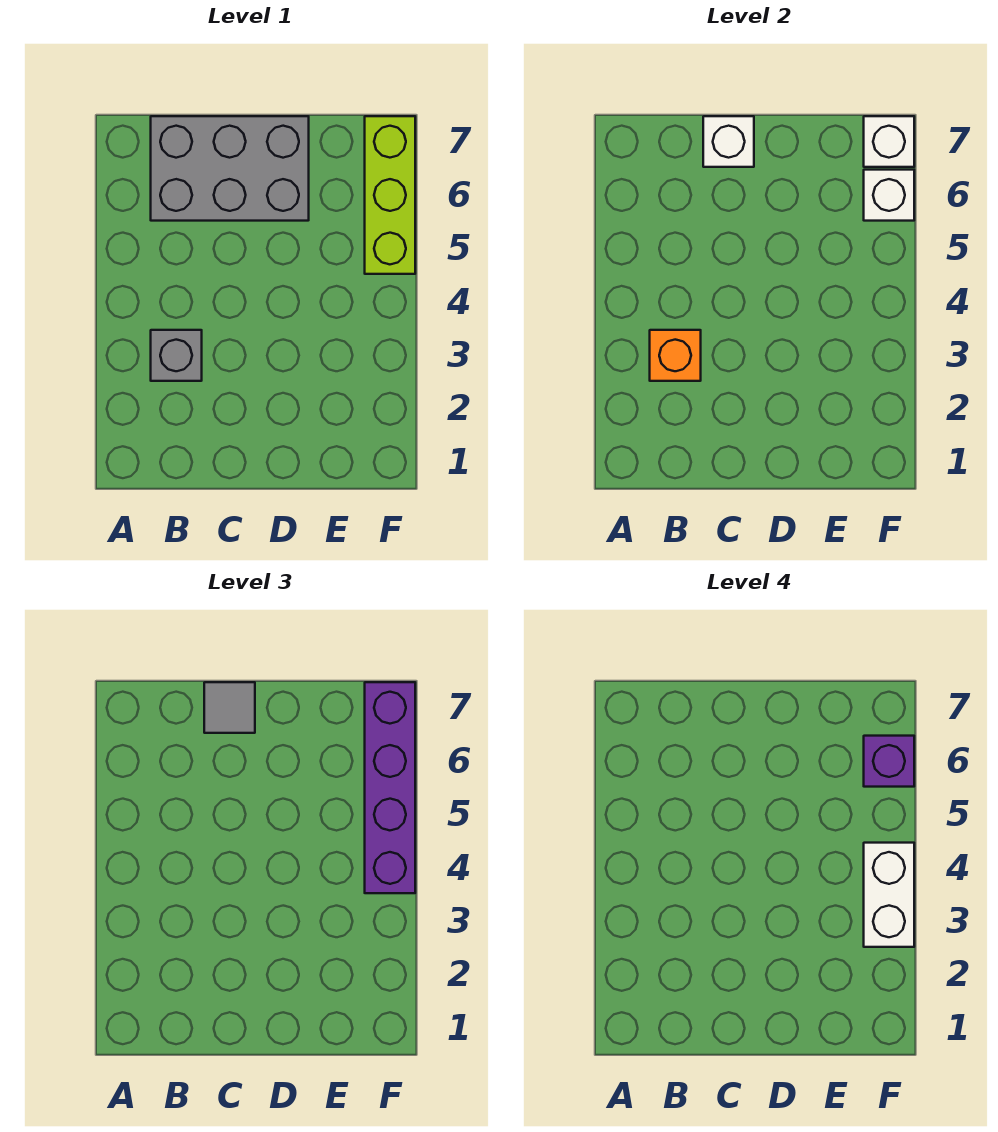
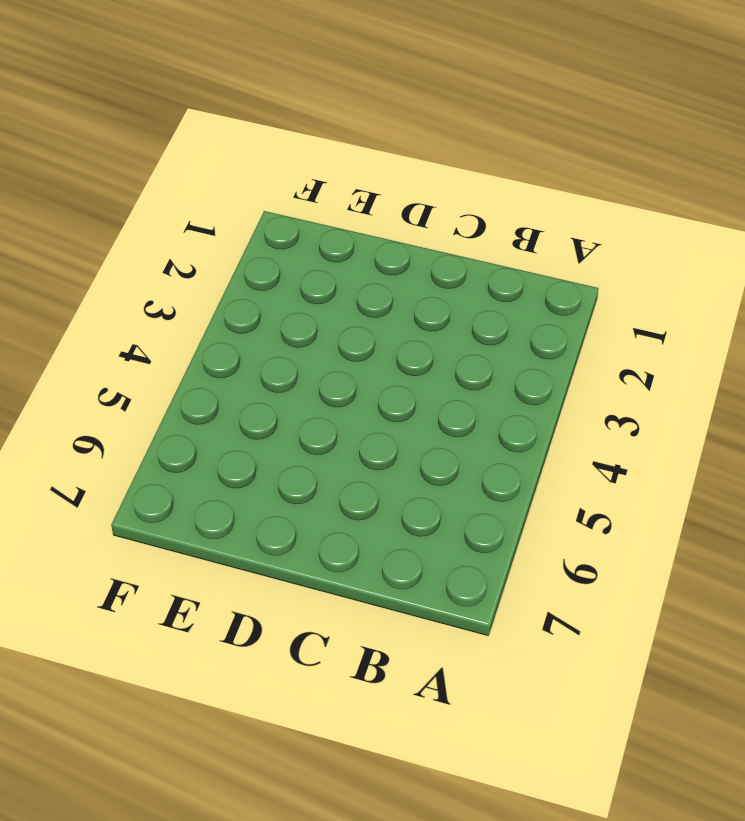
none -> grey brick B3 level 1
none -> grey brick B6:D7 level 1

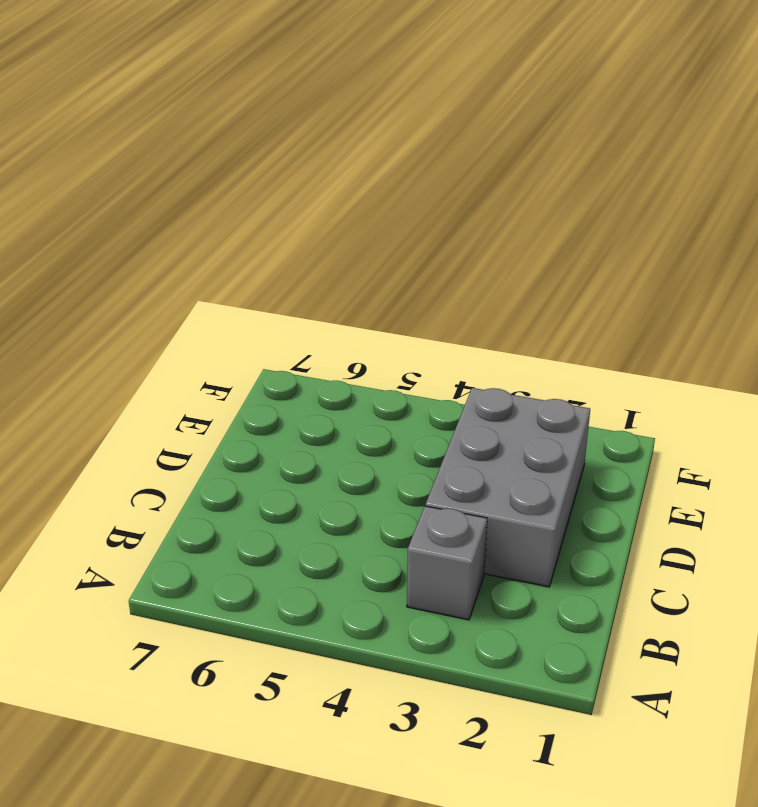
grey brick C2:E3 level 1 -> grey brick B6:D7 level 1
none -> lime brick F5:F7 level 1
none -> orange brick B3 level 2

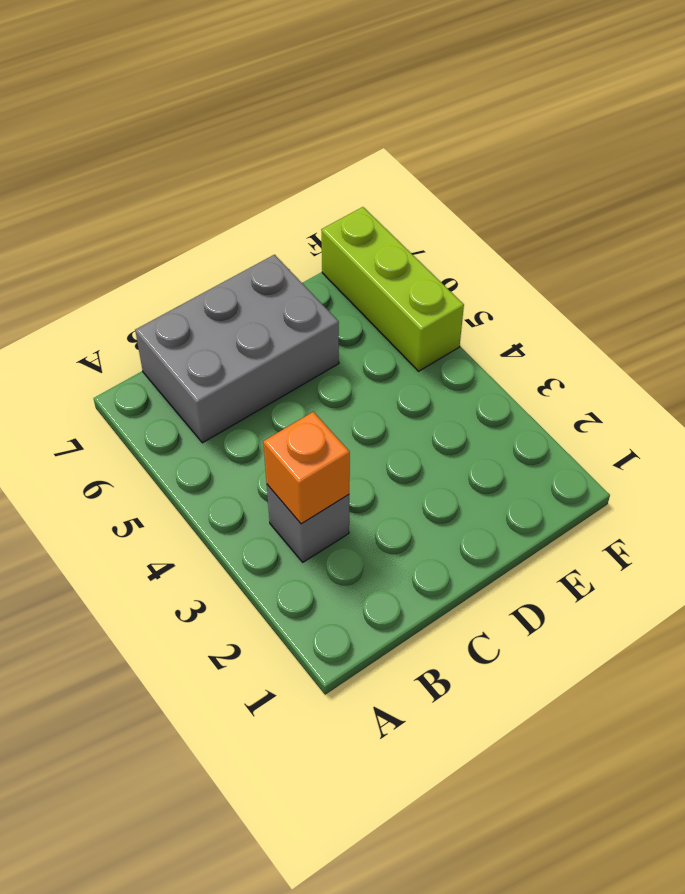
none -> white brick C7 level 2
none -> white brick F6 level 2

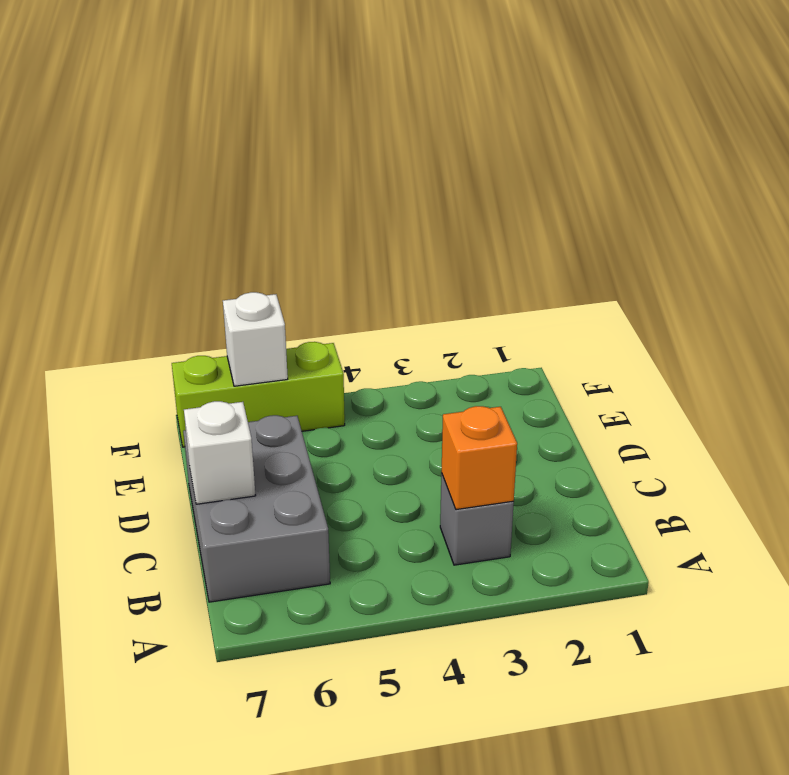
none -> white brick F7 level 2
none -> grey tile C7 level 3

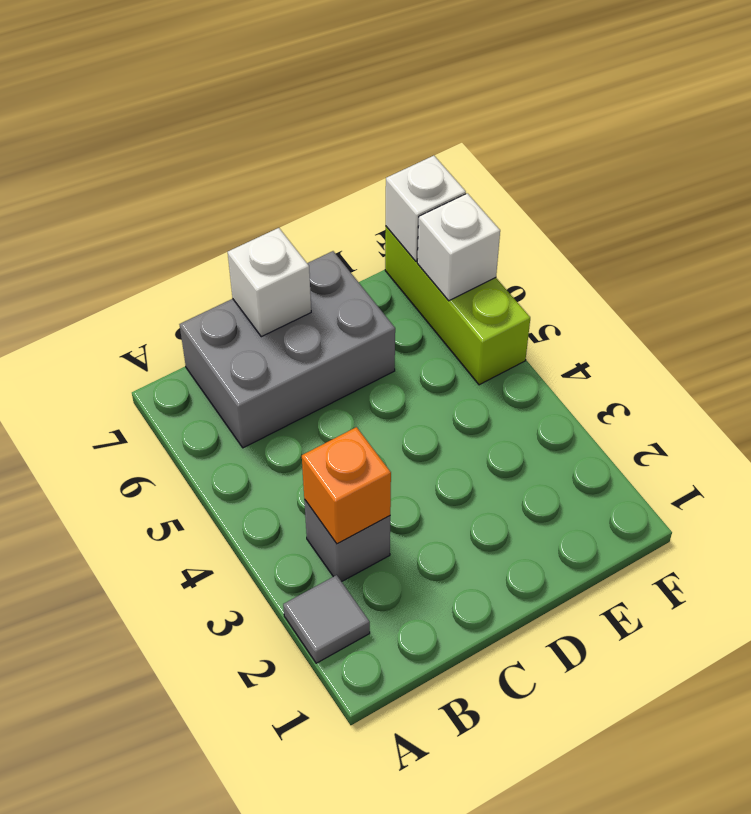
grey tile A2 level 1 -> grey tile C7 level 3
none -> purple brick F4:F7 level 3
none -> white brick F3:F4 level 4

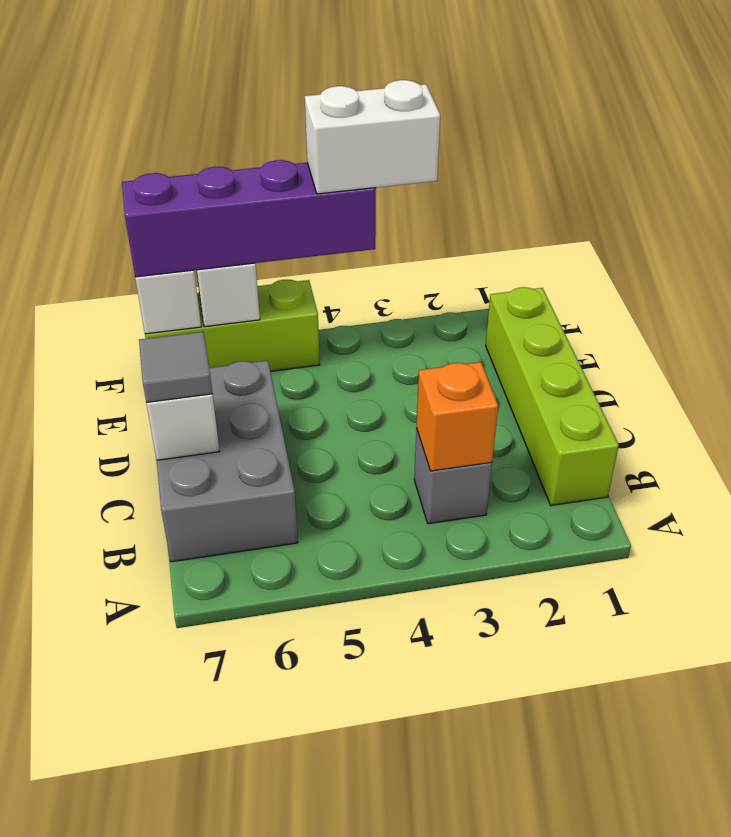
lime brick B1:E1 level 1 -> none
none -> purple brick F6 level 4

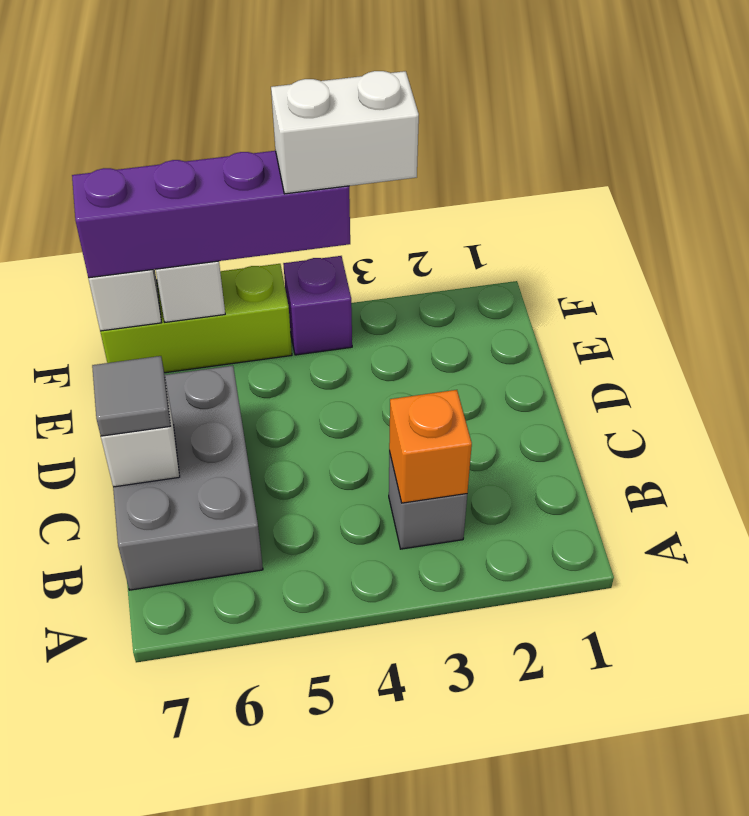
purple brick F4 level 1 -> purple brick F6 level 4

